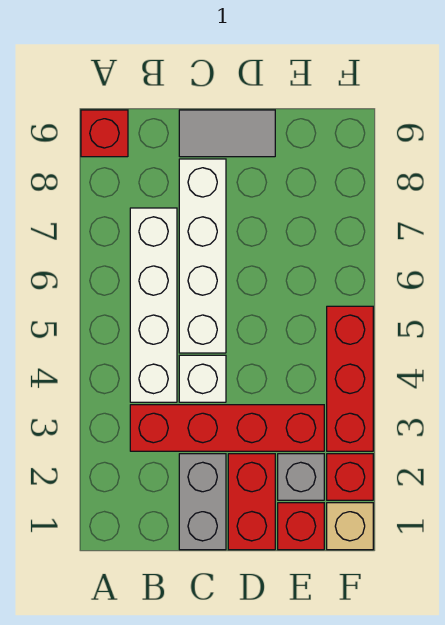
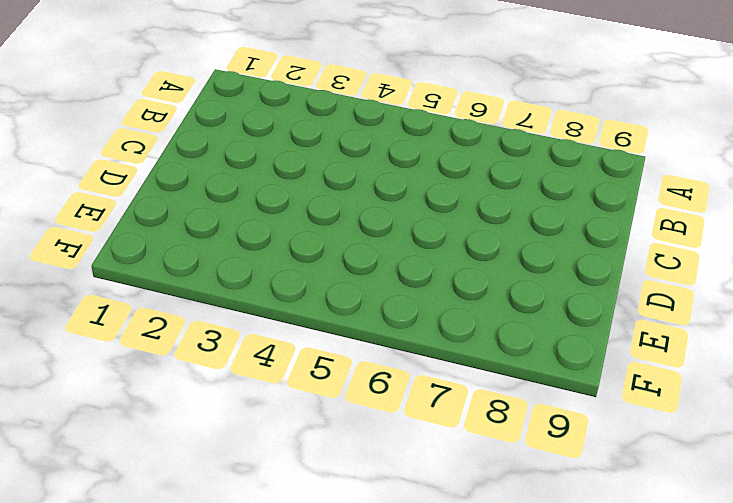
none -> red brick A9 level 1
none -> red brick B3:E3 level 1
none -> white brick B4:B7 level 1

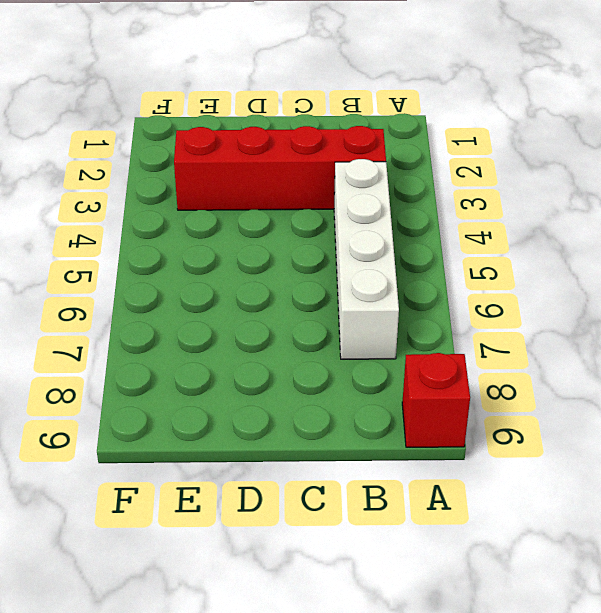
none -> grey brick C1:C2 level 1
none -> white brick C4 level 1
none -> white brick C5:C8 level 1

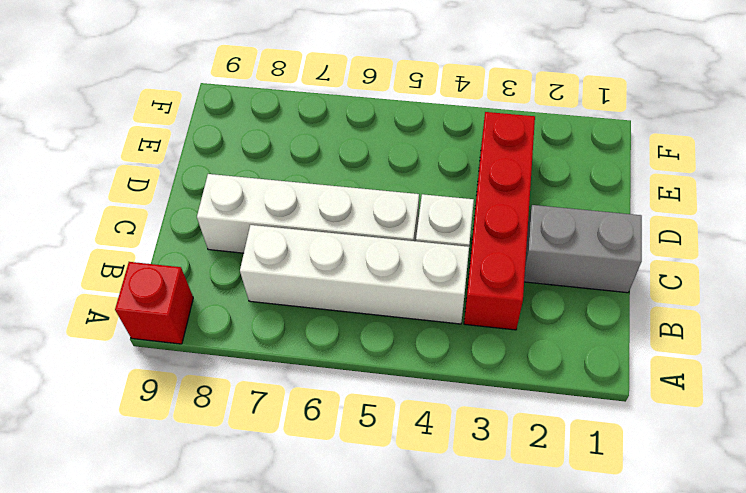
none -> grey tile C9:D9 level 1
none -> red brick D1:D2 level 1
none -> red brick E1 level 1

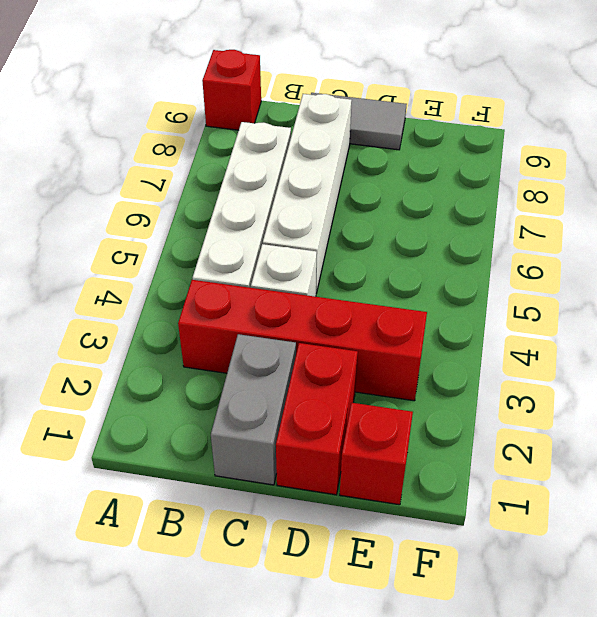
none -> grey brick E2 level 1
none -> tan brick F1 level 1
none -> red brick F2 level 1

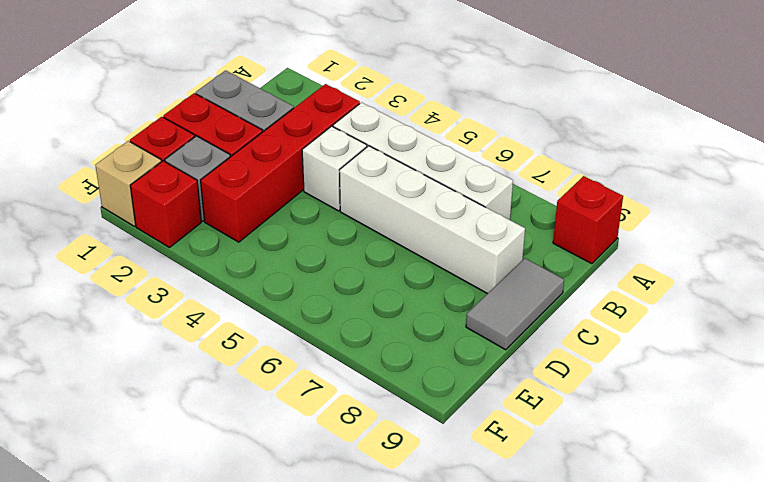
none -> red brick F3:F5 level 1

